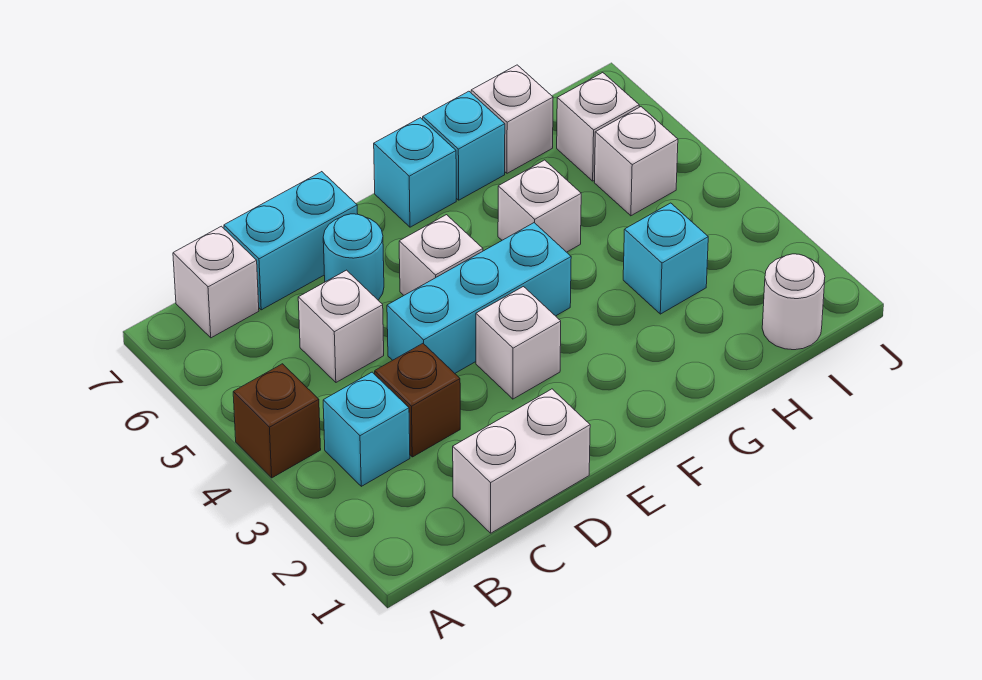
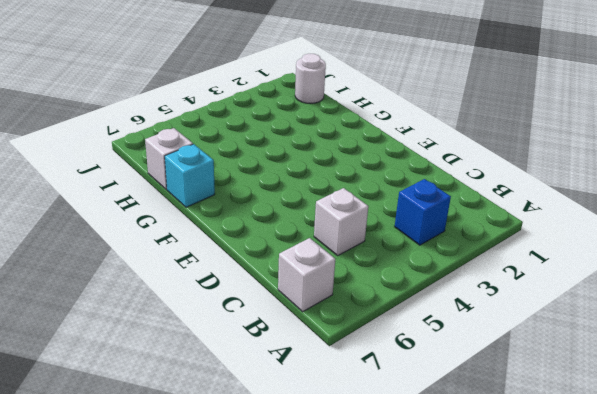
blue brick B3 level 1 -> cyan brick B3 level 1
none -> brown brick A4 level 1
none -> white brick C1:D1 level 1
none -> brown brick C3 level 1

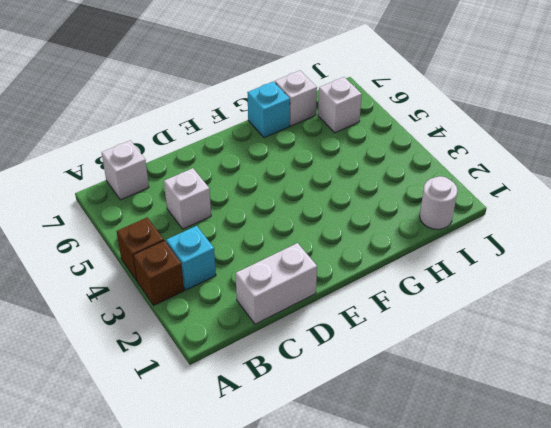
brown brick A3 level 1 -> brown brick C3 level 1
none -> cyan brick C7:D7 level 1
none -> cyan brick D4:F4 level 1
none -> cyan round brick D6 level 1

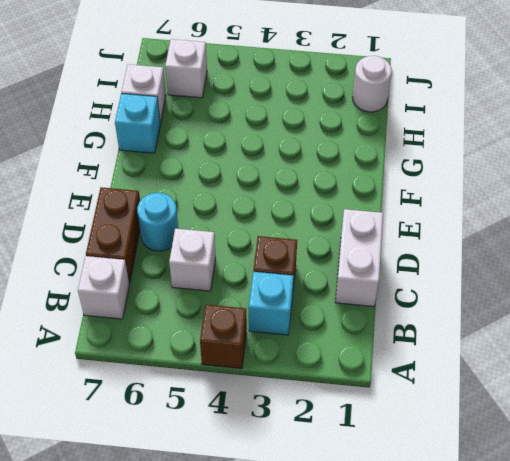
brown brick C7:D7 level 1 -> cyan brick C7:D7 level 1
none -> cyan brick D4:F4 level 1
none -> white brick E3 level 1
none -> white brick E5 level 1

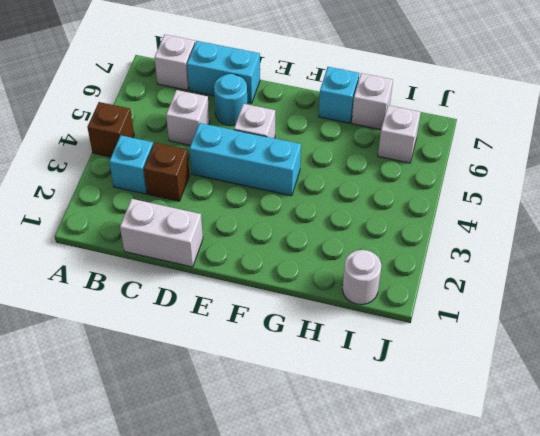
none -> white brick E3 level 1
none -> cyan brick F7 level 1
none -> white brick G5 level 1

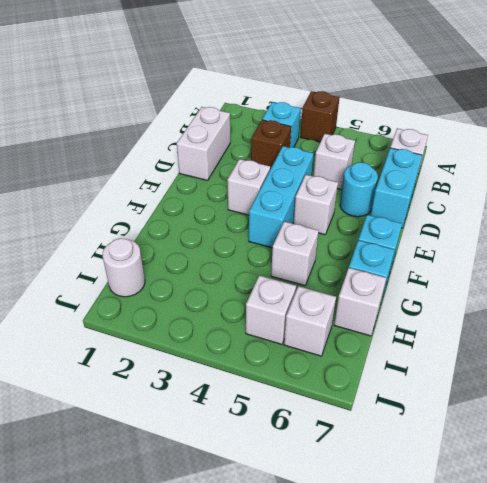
none -> cyan brick H3 level 1

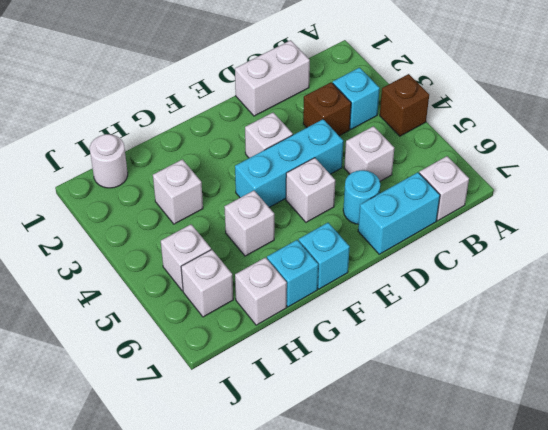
white brick H3 level 1 -> cyan brick H3 level 1

